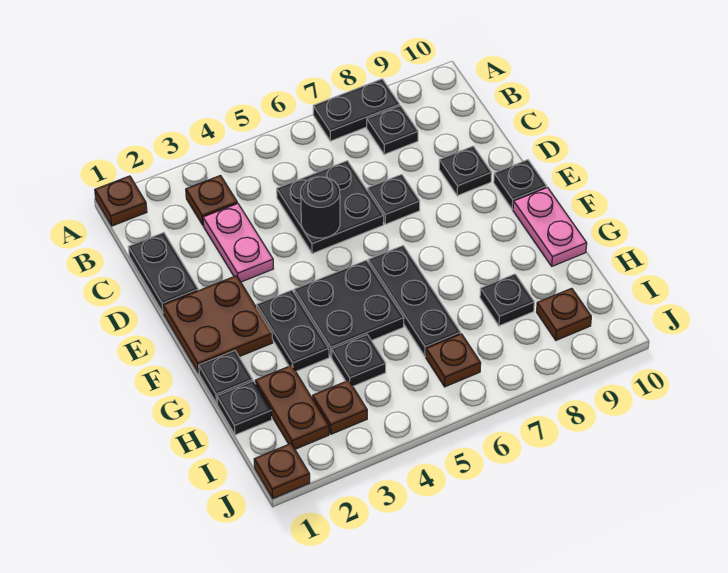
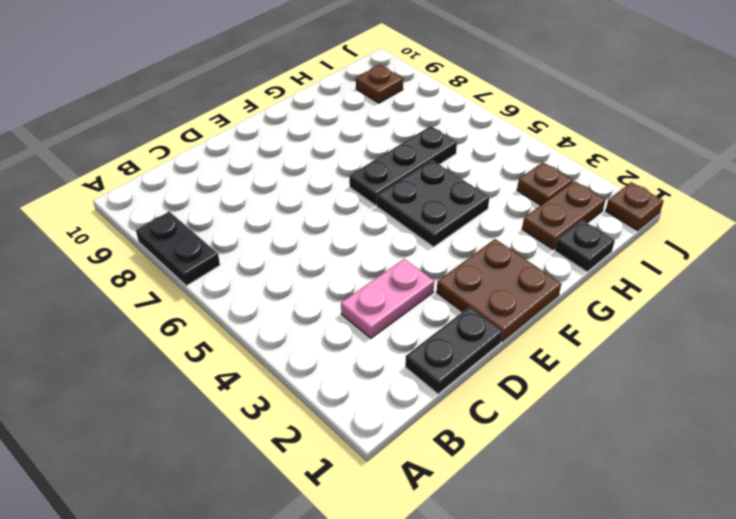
none -> brown plate A1 level 1
none -> brown plate B3 level 1
none -> black plate B8 level 1

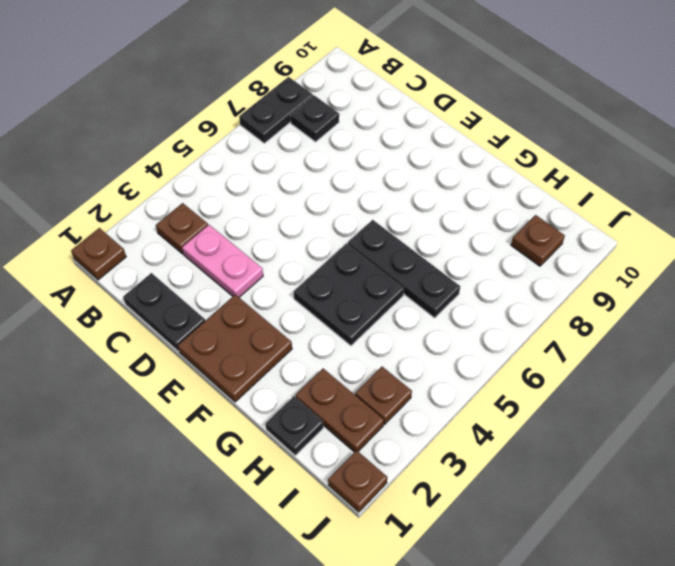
none -> black plate C5:D6 level 1
none -> black plate D7 level 1
none -> black plate D9 level 1

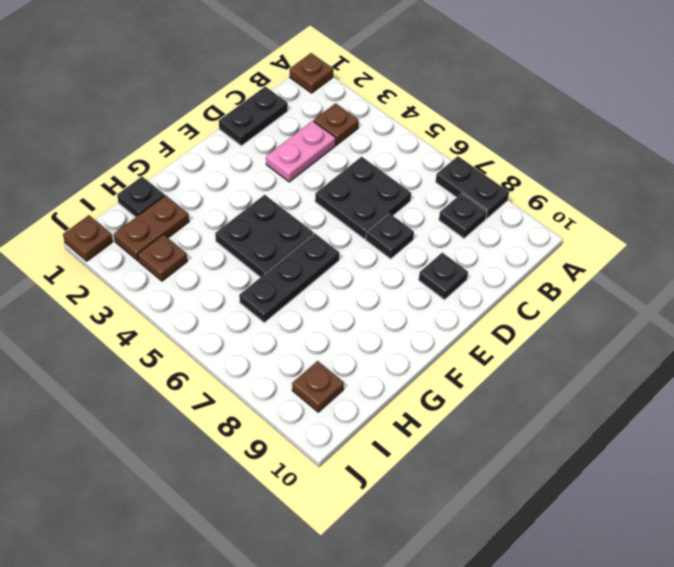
none -> brown plate E1:F2 level 1
none -> black plate E10 level 1
none -> black plate F3:G3 level 1

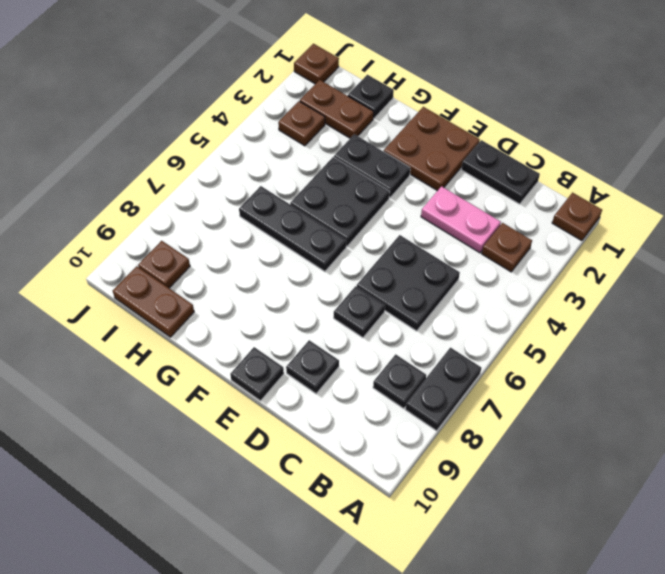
brown plate H10:I10 level 1 -> none
none -> pink plate F10:G10 level 1
none -> black plate G1 level 1
none -> black plate H4 level 1

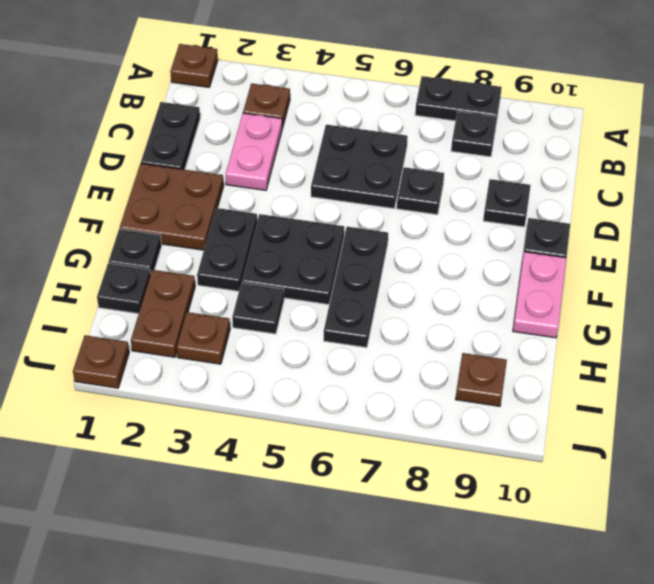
none -> black plate H8 level 1
none -> brown plate I6 level 1
none -> black round brick D5 level 2

